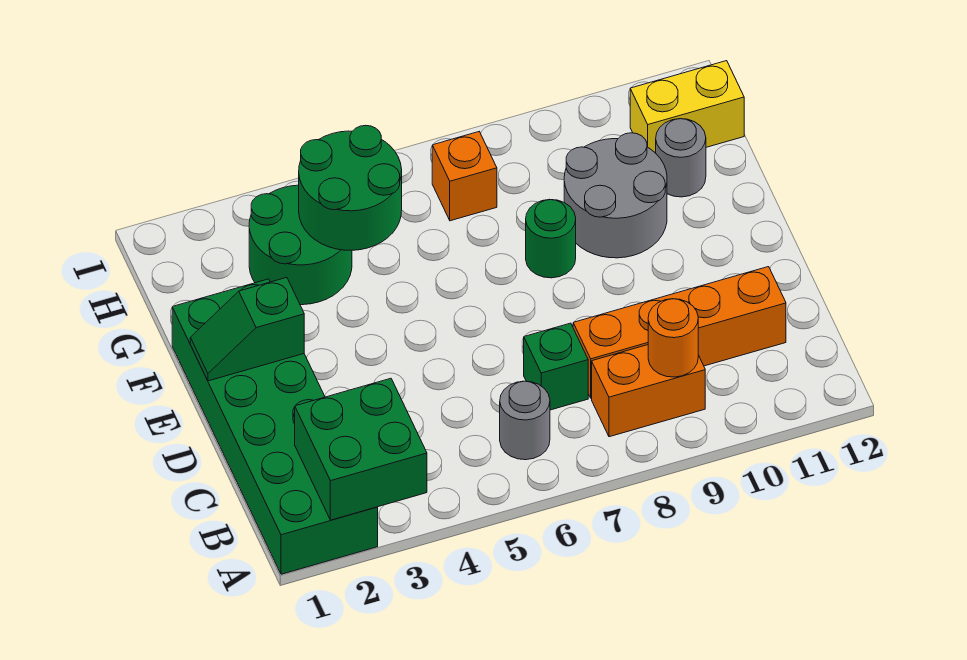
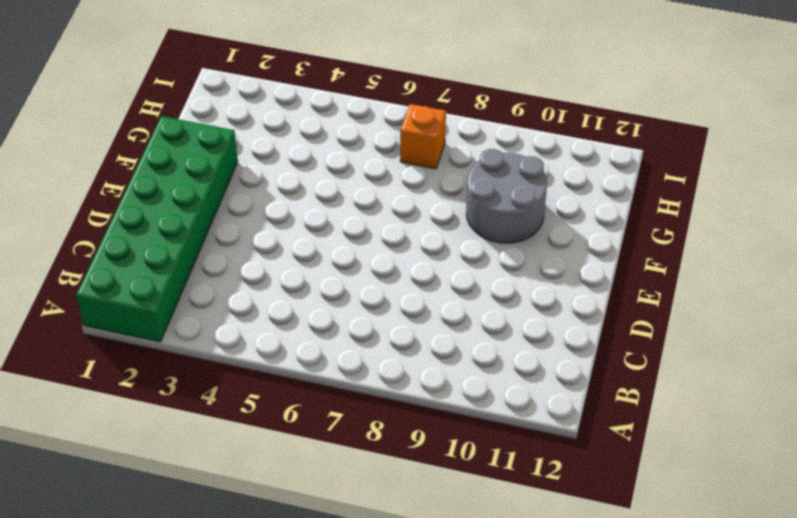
none -> grey round brick B6 level 1
none -> orange brick B8:B9 level 1
none -> green brick C7 level 1

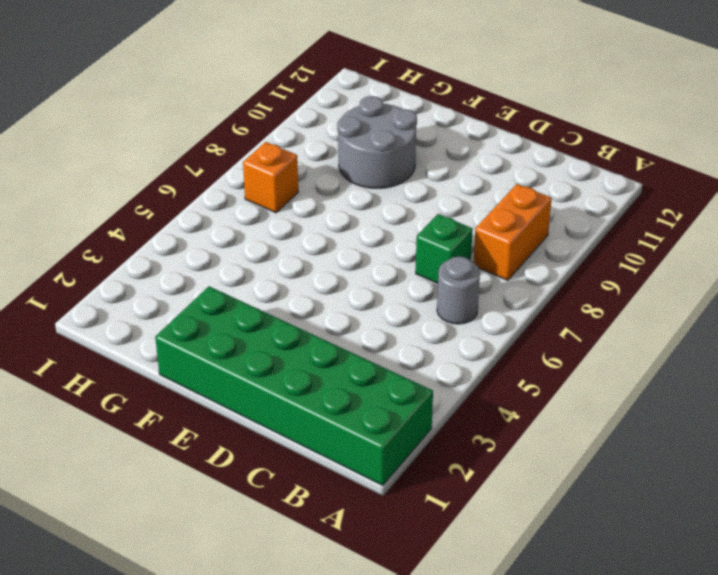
none -> orange brick C8:C11 level 1
none -> green round brick F8 level 1
none -> green round brick G3:H4 level 1

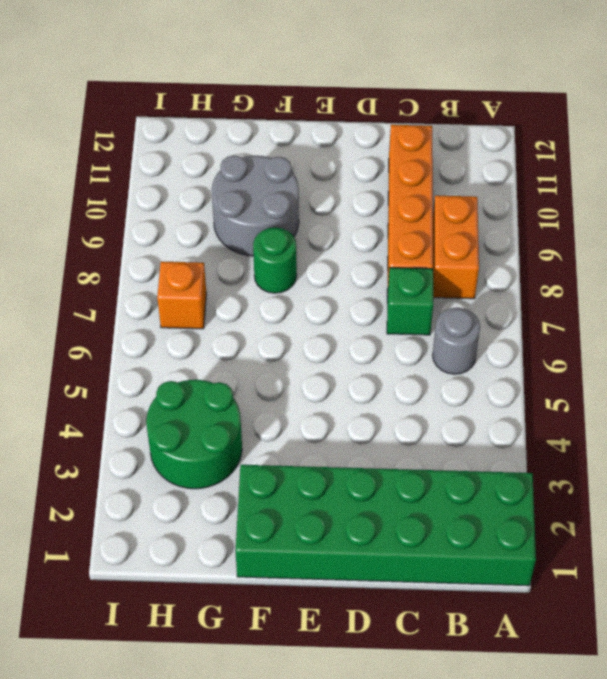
none -> grey round brick G11 level 1
none -> yellow brick H11:H12 level 1
none -> green brick A2:B3 level 2

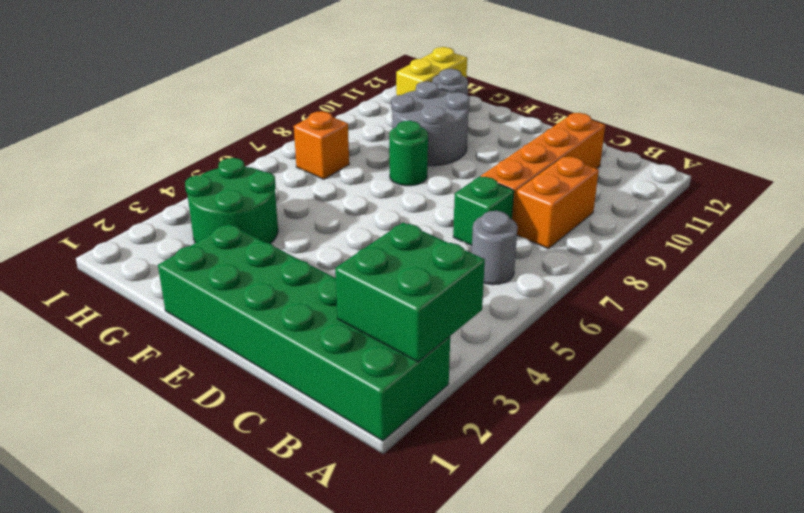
none -> orange round brick B9 level 2
none -> green slope E1:E2 level 2 top 2
none -> green round brick G4:H5 level 2

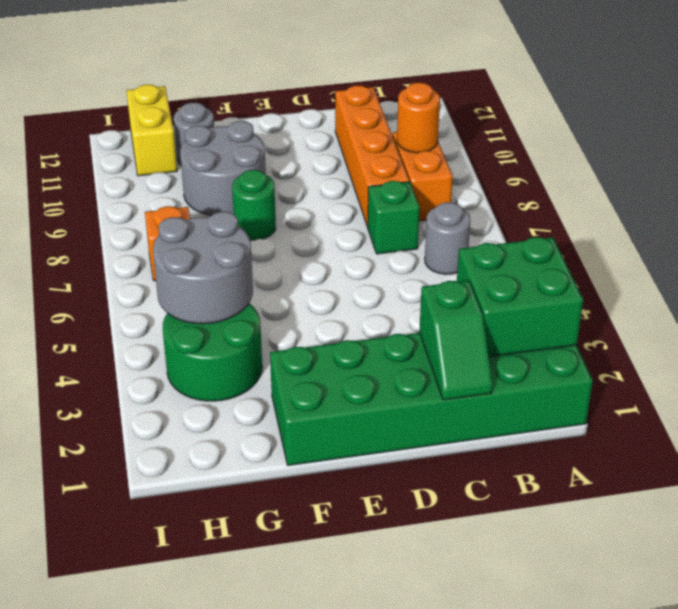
green slope C1:C2 level 2 top 2 -> green slope E1:E2 level 2 top 2
grey round brick G4:H5 level 2 -> green round brick G4:H5 level 2

